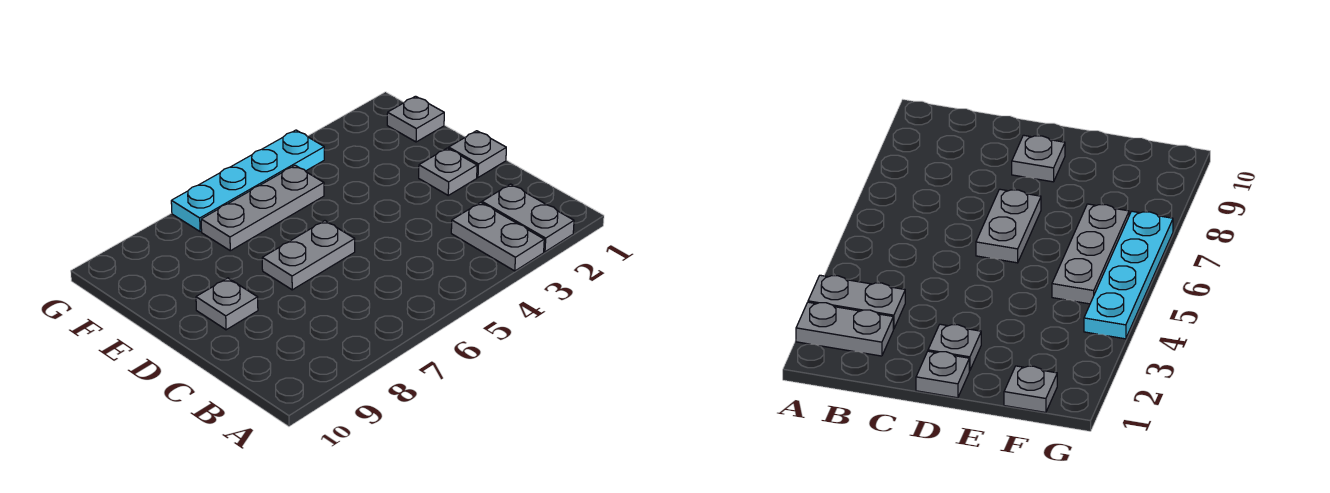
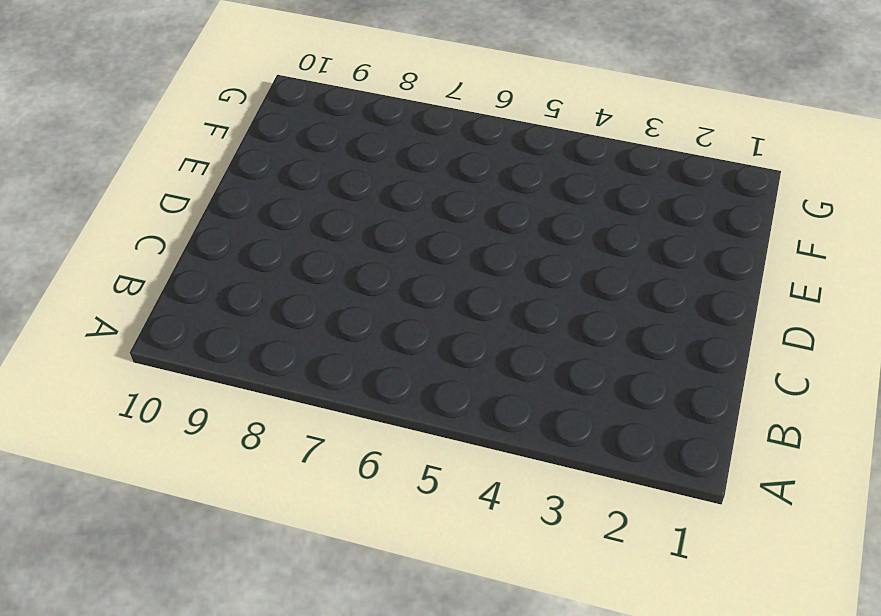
none -> grey plate A2:B2 level 1
none -> grey plate A3:B3 level 1

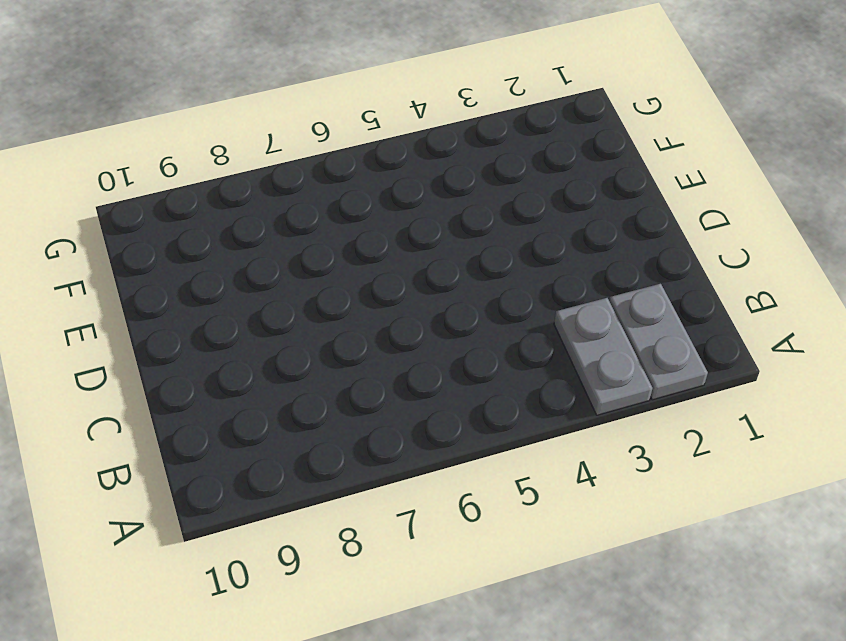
none -> grey plate D1 level 1
none -> grey plate D2 level 1

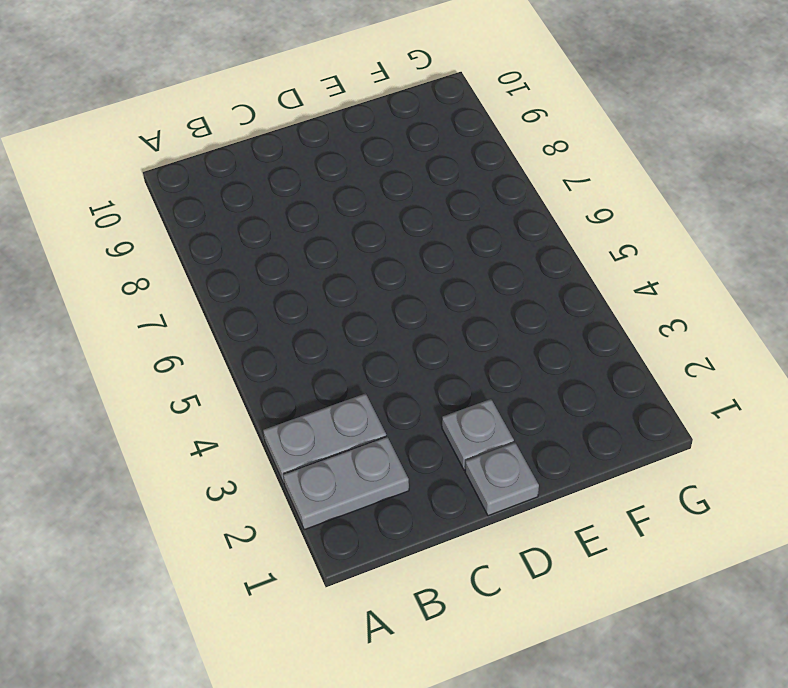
none -> grey plate D6:D7 level 1
none -> grey plate D9 level 1

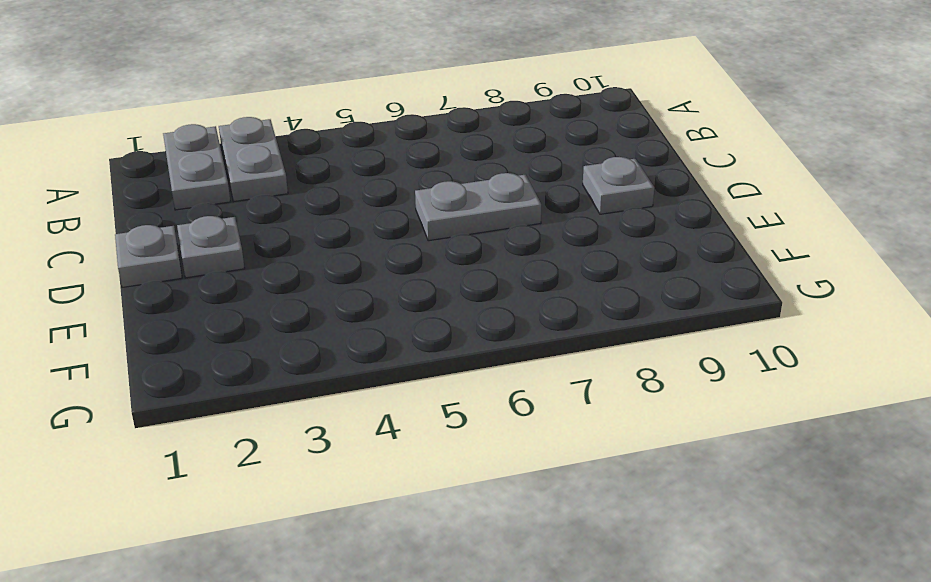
none -> grey plate F1 level 1
none -> grey plate F5:F7 level 1

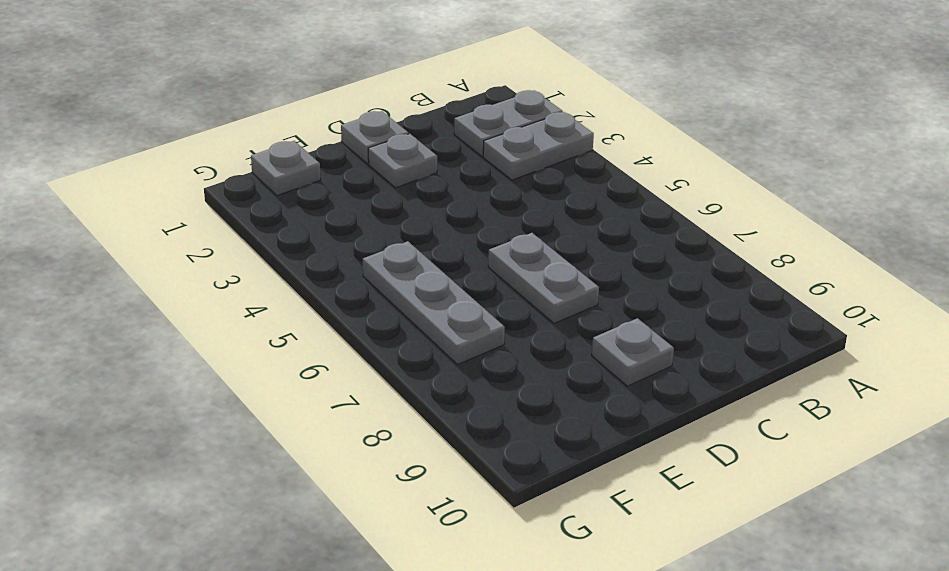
none -> cyan plate G4:G7 level 1

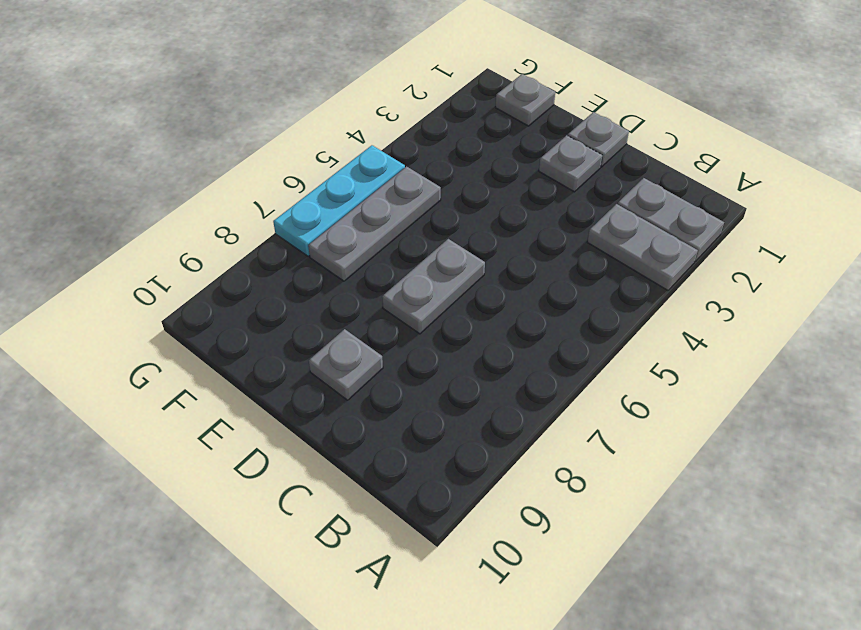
cyan plate G5:G7 level 1 -> cyan plate G4:G7 level 1

